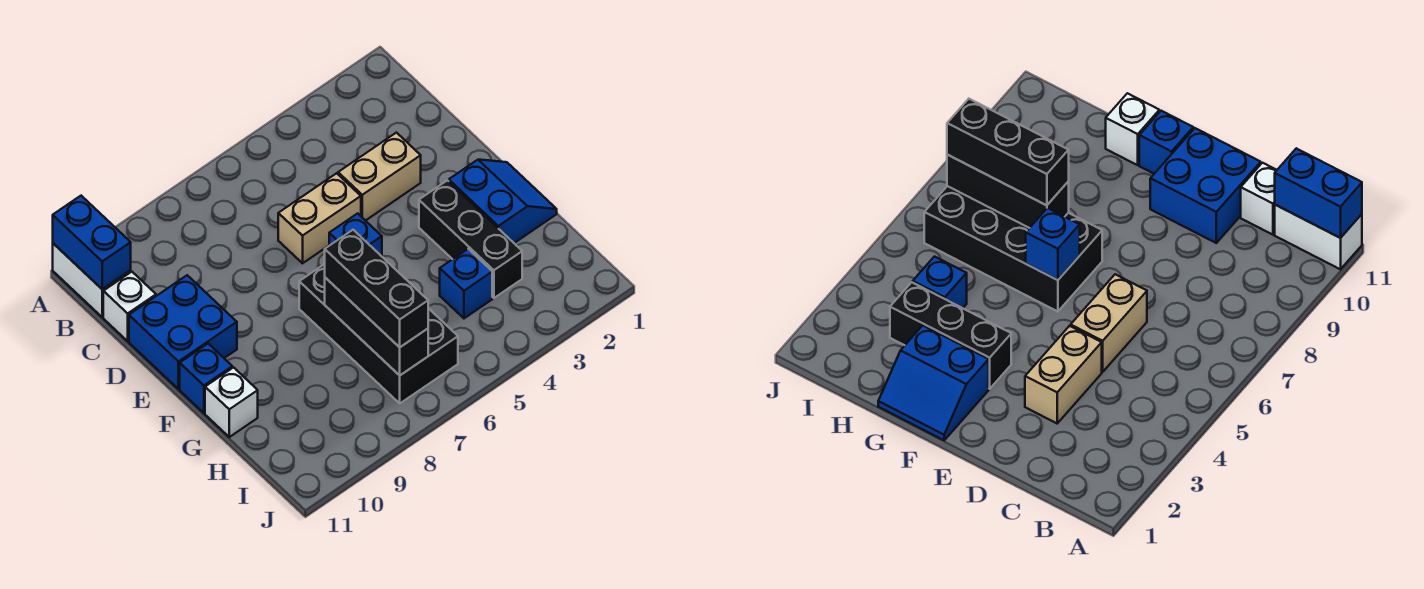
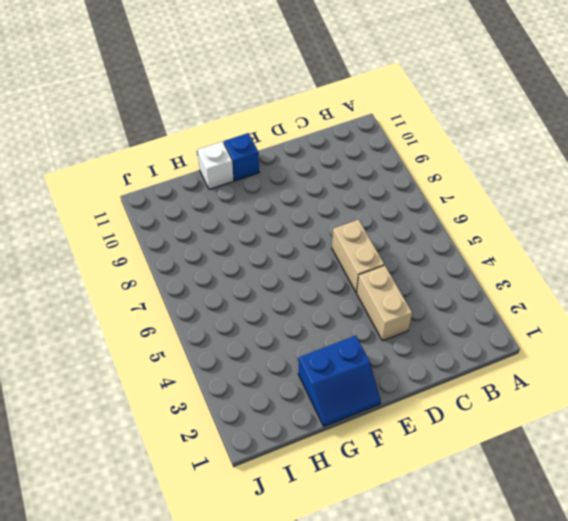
none -> white brick A11:B11 level 1
none -> white brick C11 level 1
none -> blue brick D10:E11 level 1

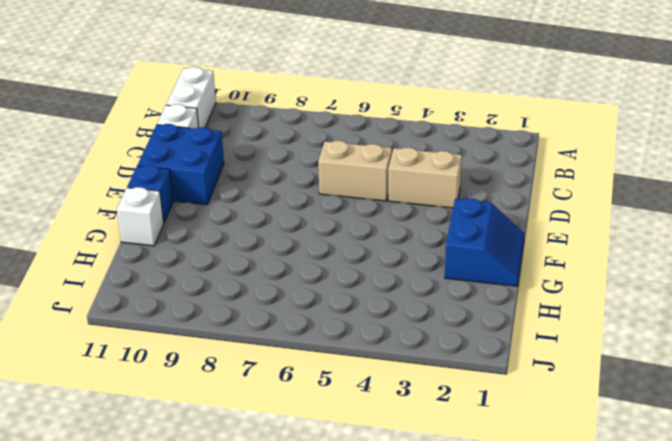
none -> black brick F3:H3 level 1
none -> black brick F6:I7 level 1
none -> blue brick H4 level 1

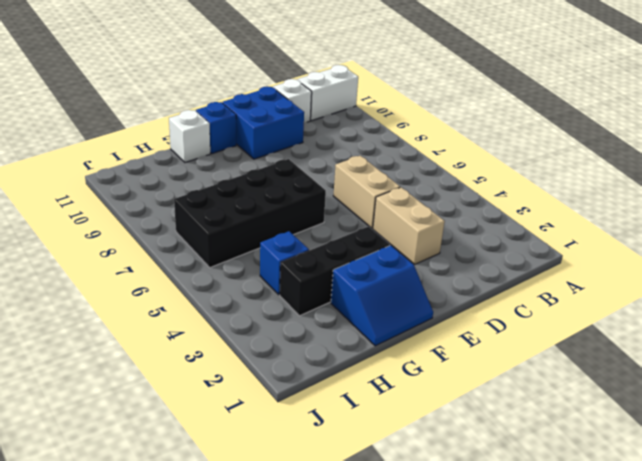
none -> blue brick A11:B11 level 2
none -> blue brick F6 level 2
none -> black brick G7:I7 level 2

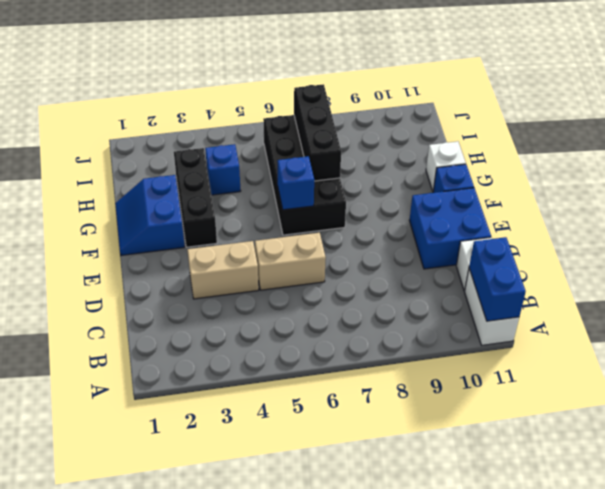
none -> black brick G7:I7 level 3

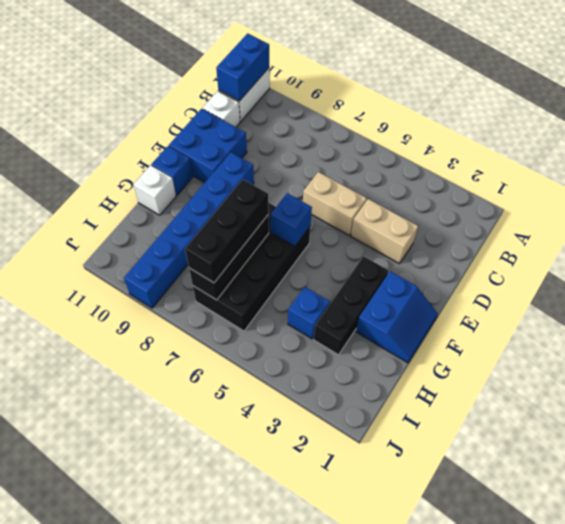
blue brick E9:J9 level 1 -> none

